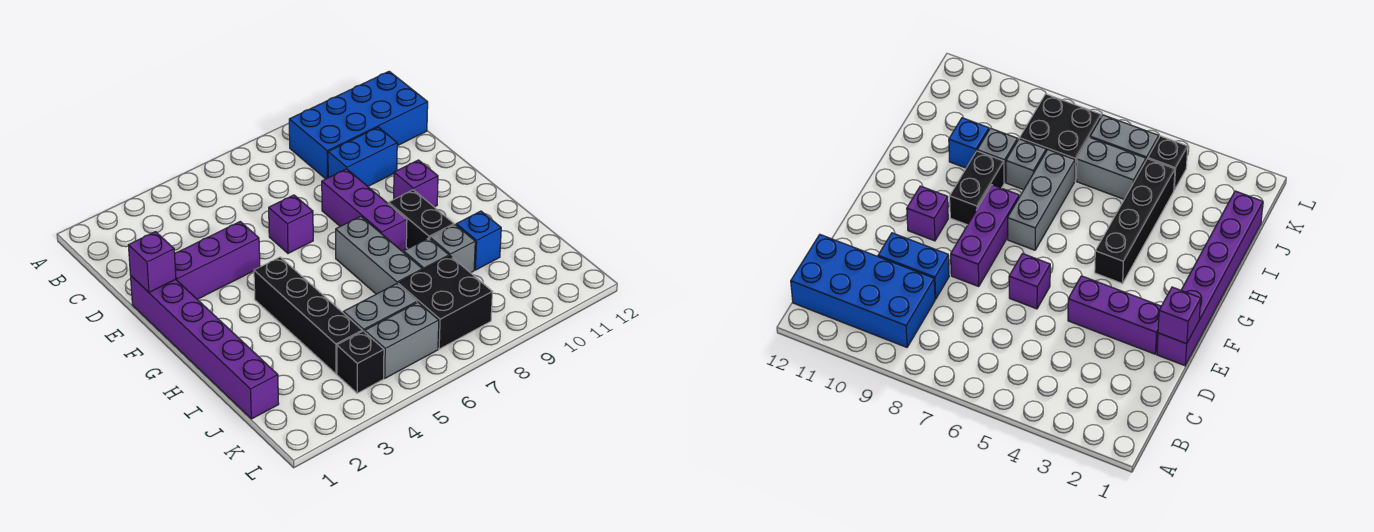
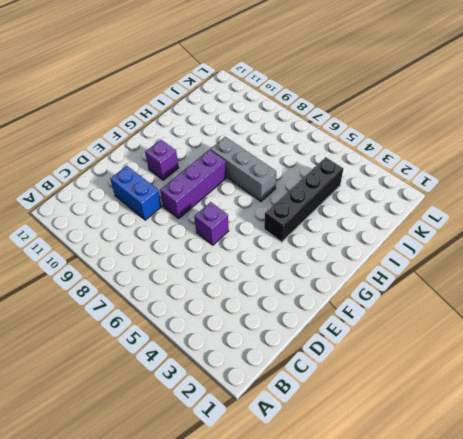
grey brick H6:H8 level 1 -> grey brick G7:I7 level 1
none -> blue brick B9:C12 level 1
none -> purple brick E1:J1 level 1
none -> purple brick E2:E4 level 1

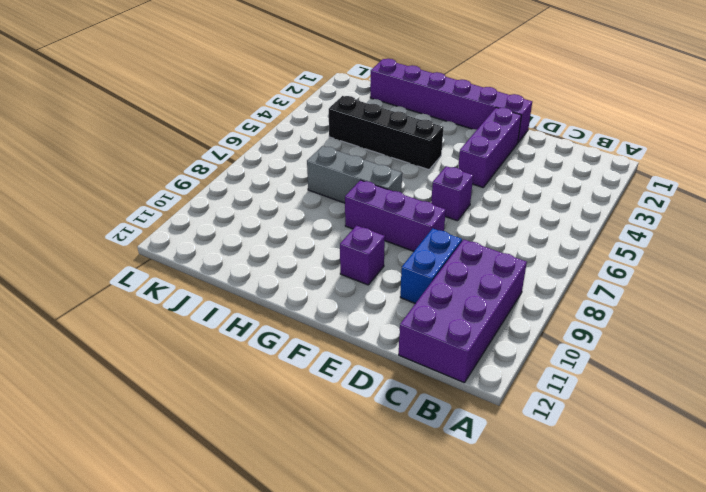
purple brick B9:C12 level 1 -> blue brick B9:C12 level 1
none -> black brick G9:H9 level 1
none -> grey brick I8 level 1
none -> grey brick I9 level 1

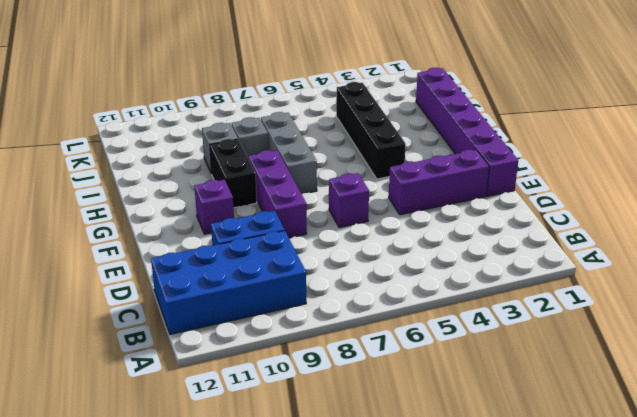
none -> blue brick I10 level 1
none -> grey brick J5:J6 level 1
none -> black brick J7:K8 level 1

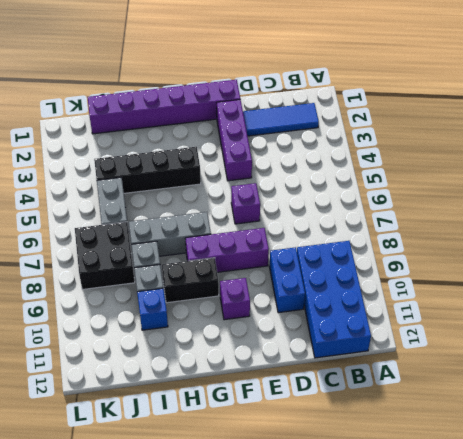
blue tile B2:D2 level 1 -> none
none -> black brick K4 level 1
none -> grey brick K5:K6 level 1
none -> purple brick E1 level 2

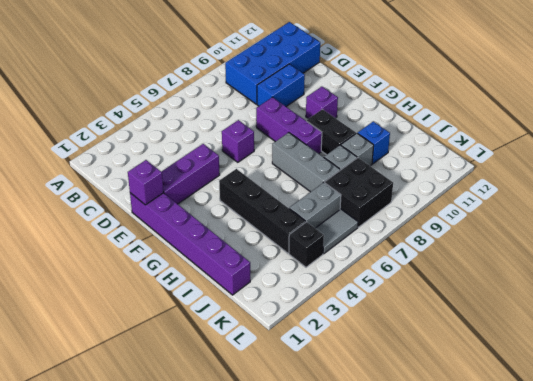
grey tile K5:K6 level 1 -> grey brick K5:K6 level 1

